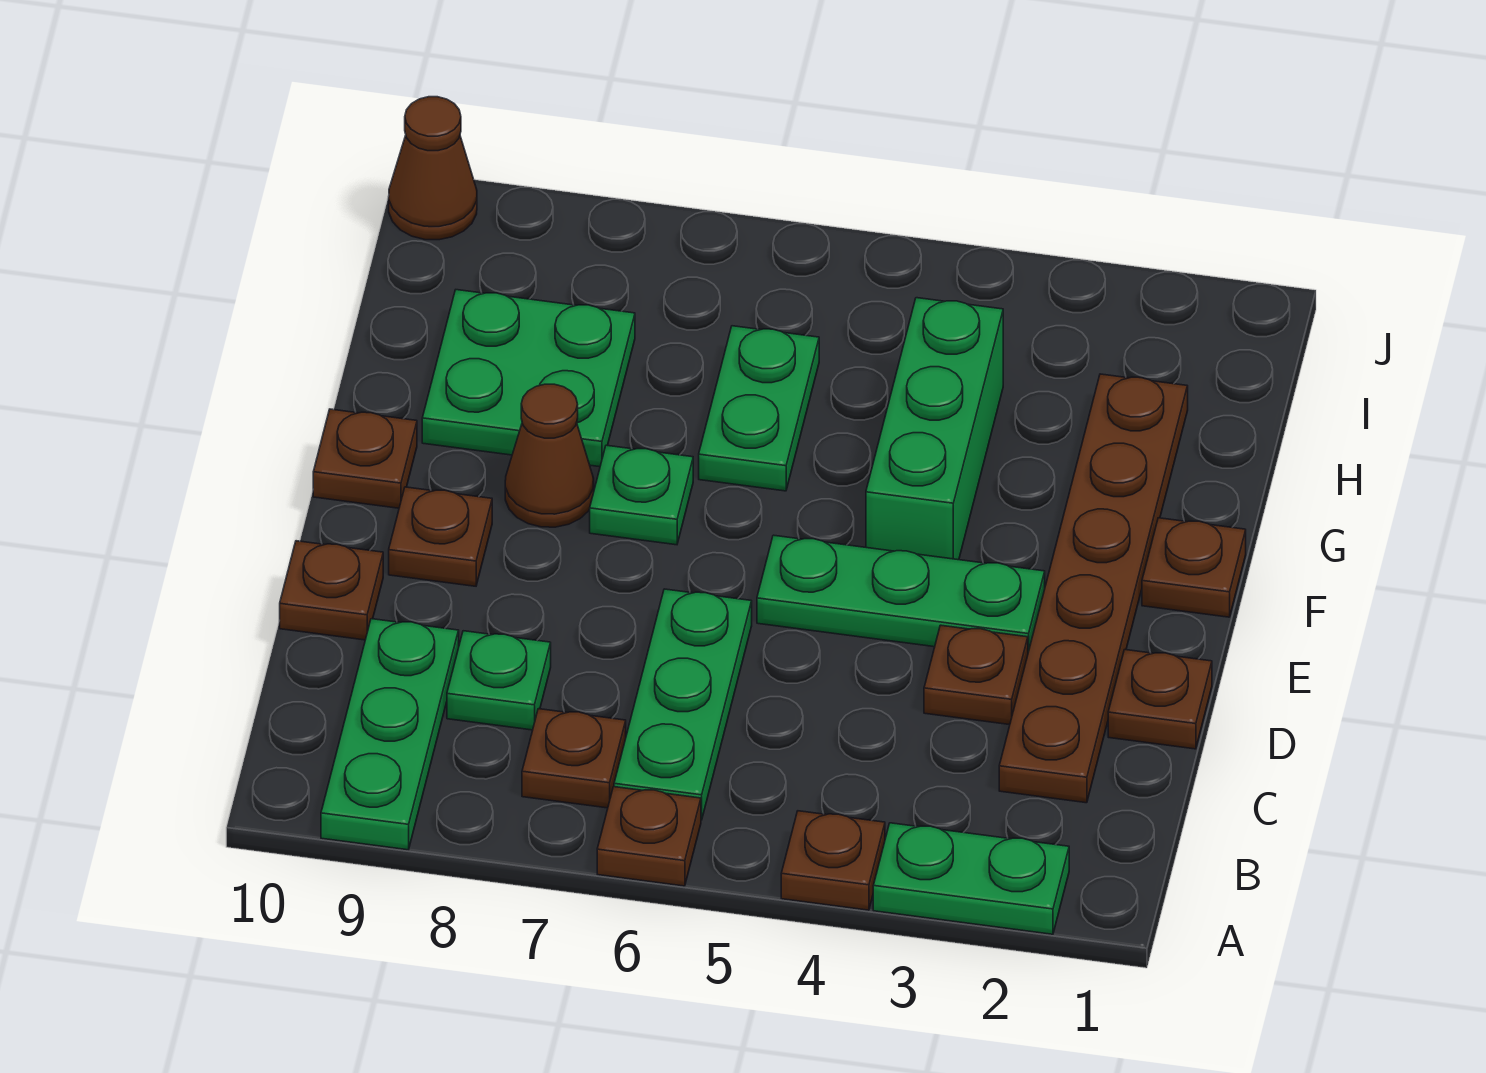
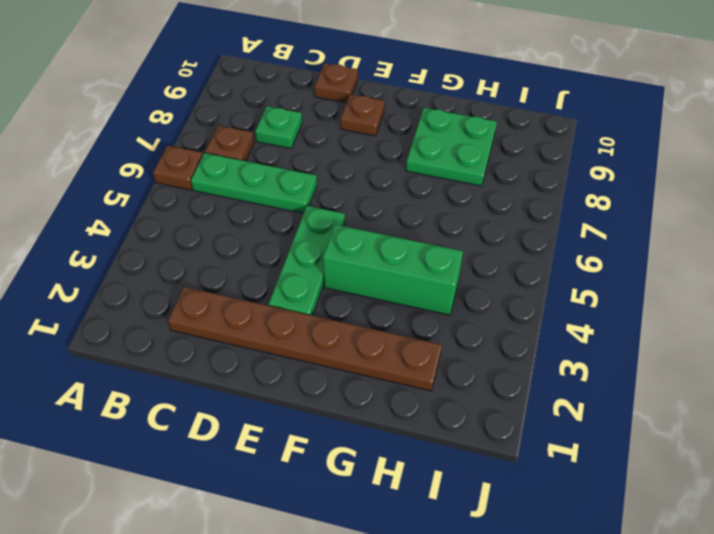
none -> green plate A2:A3 level 1
none -> brown plate A4 level 1
none -> green plate A9:C9 level 1

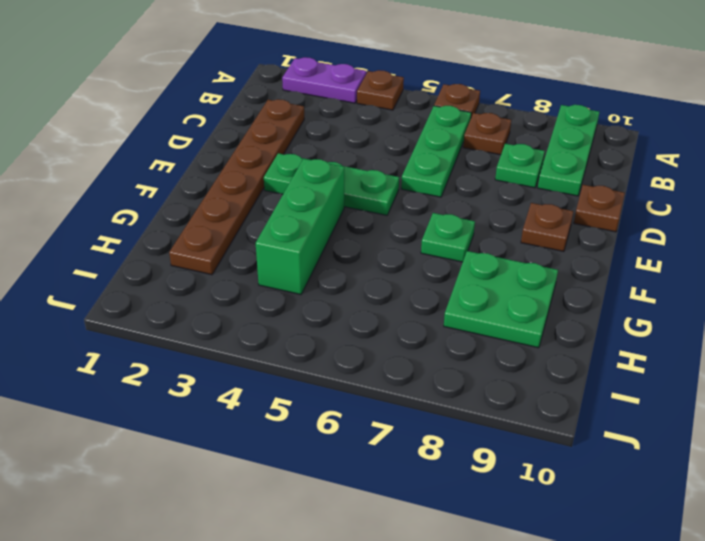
purple plate A2:A3 level 1 -> green plate A2:A3 level 1
none -> brown plate D1 level 1
none -> brown plate D3 level 1
none -> brown plate F1 level 1

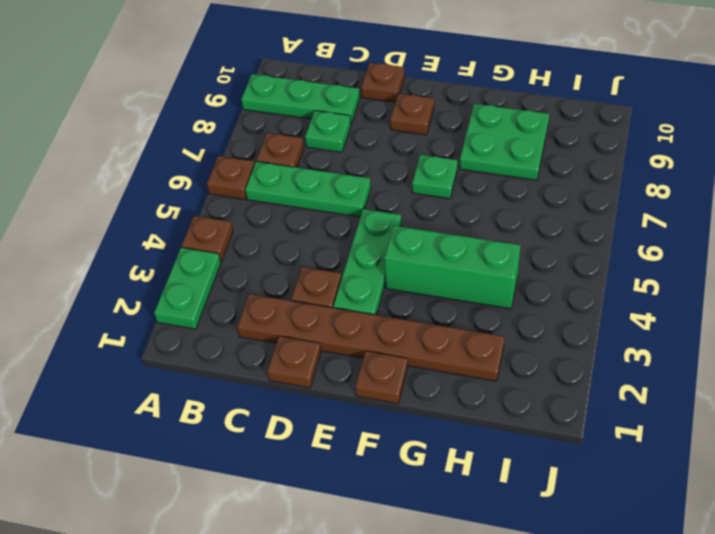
none -> brown cone F8 level 1
none -> brown plate F10 level 1
none -> green plate G6:H6 level 1

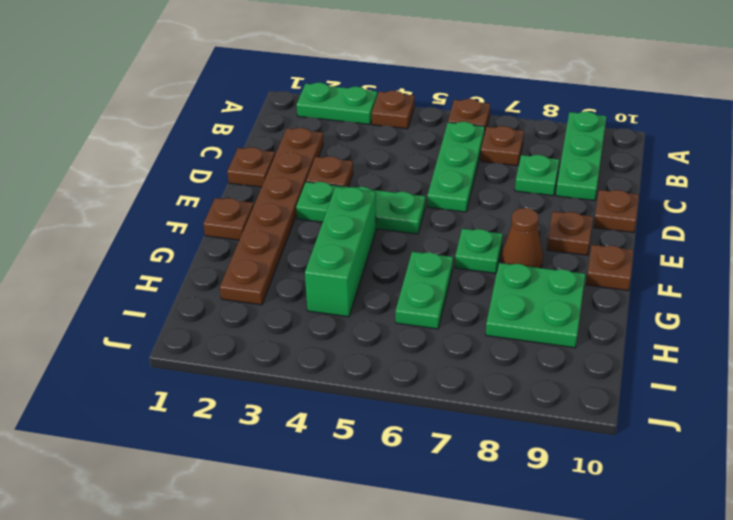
none -> brown cone J10 level 1

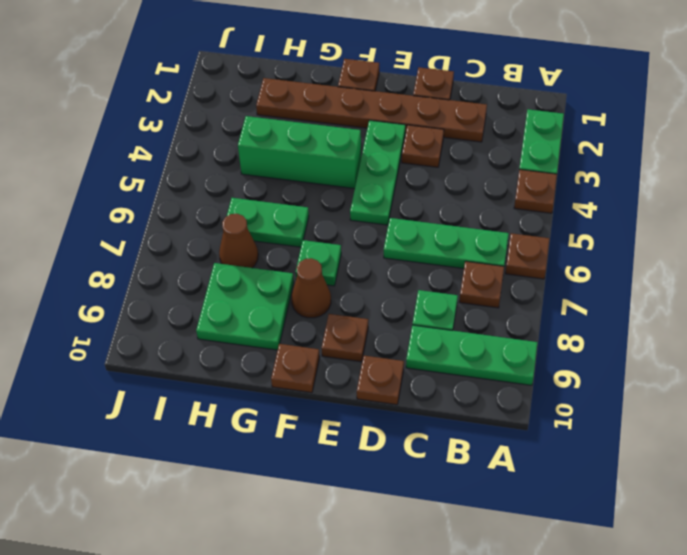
brown cone H7 level 1 -> brown cone J10 level 1

